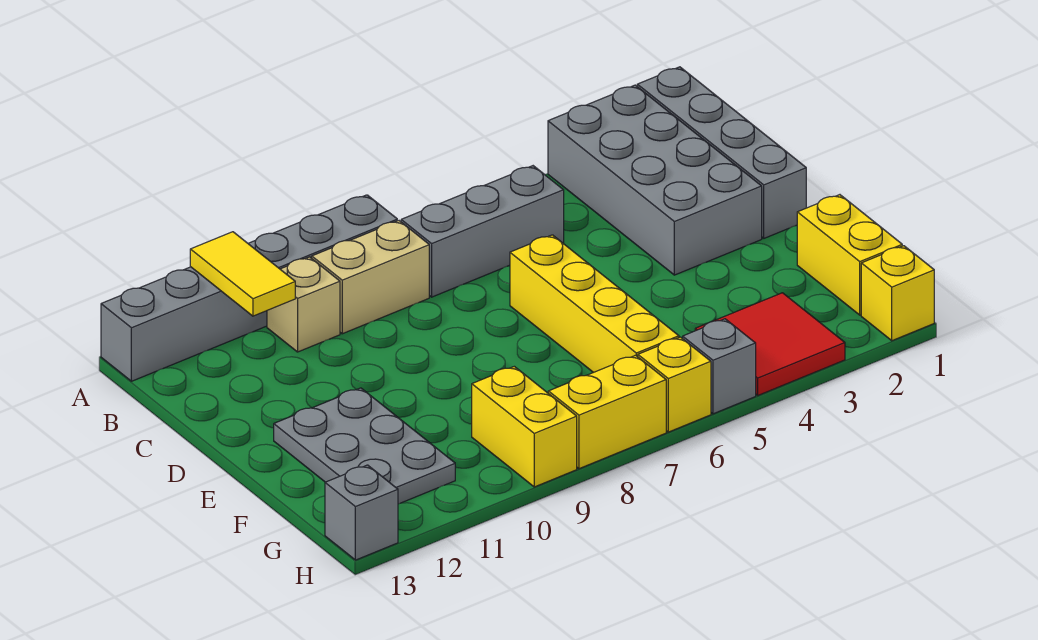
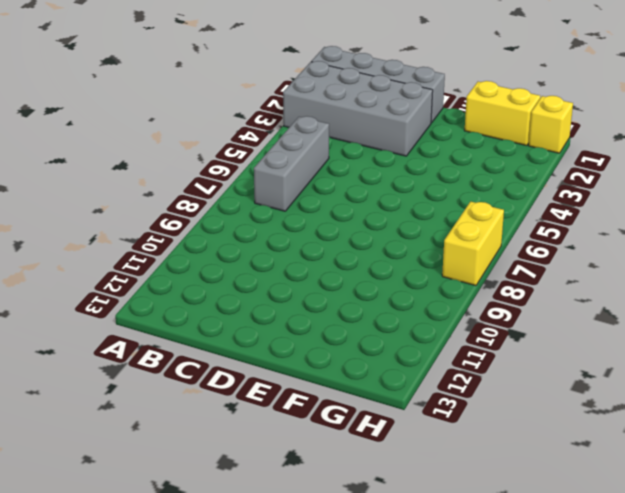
none -> grey brick A8:A13 level 1
none -> tan brick B8:B9 level 1
none -> tan brick B10 level 1

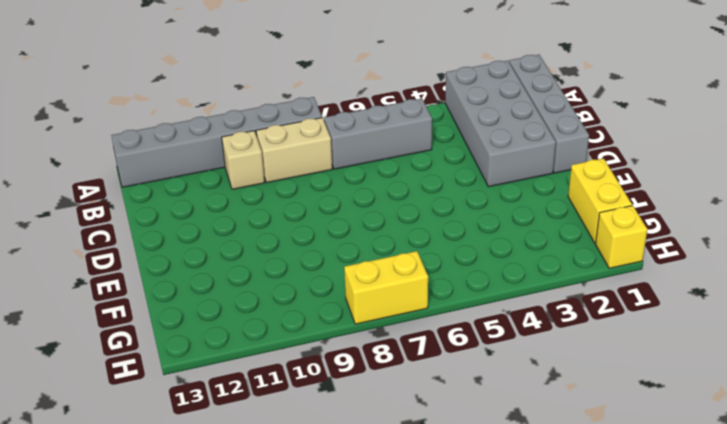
none -> yellow brick D6:G6 level 1
none -> grey plate E11:G12 level 1
none -> red tile G3:H4 level 1

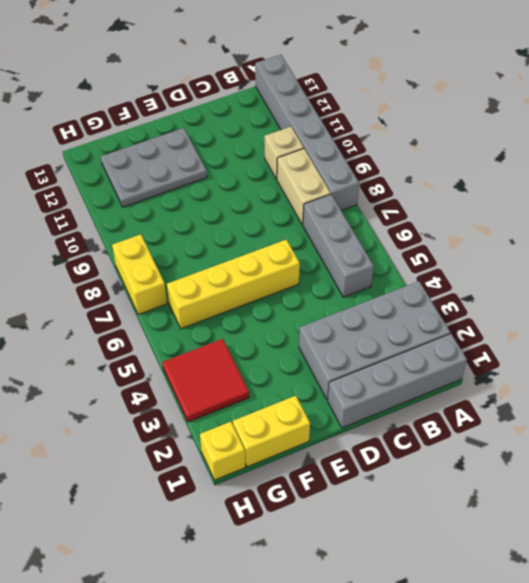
none -> yellow brick G9:H9 level 1
none -> grey brick H5 level 1
none -> yellow brick H6 level 1

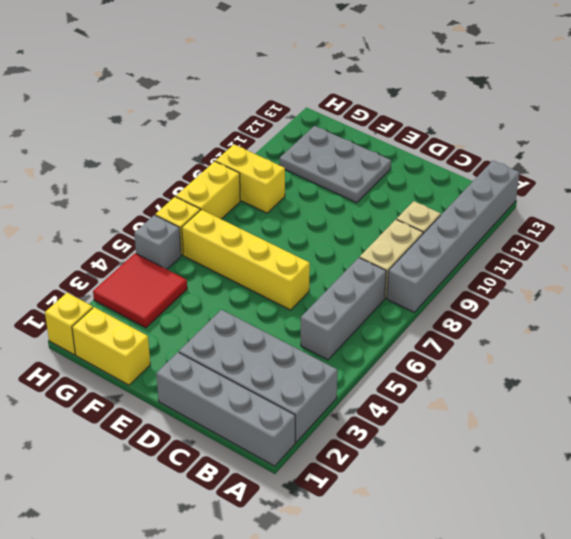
none -> grey brick H13 level 1
none -> yellow tile A11:B11 level 2

